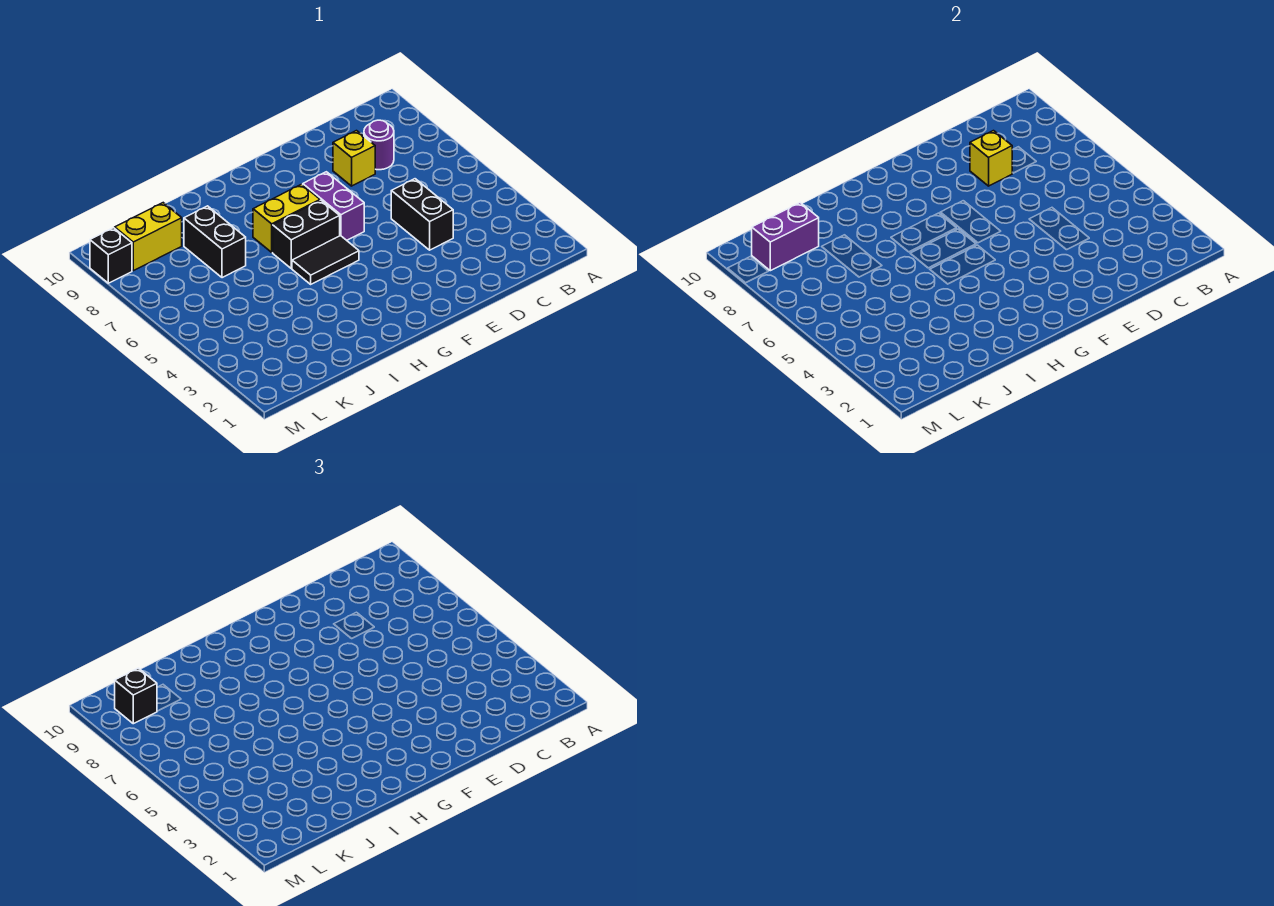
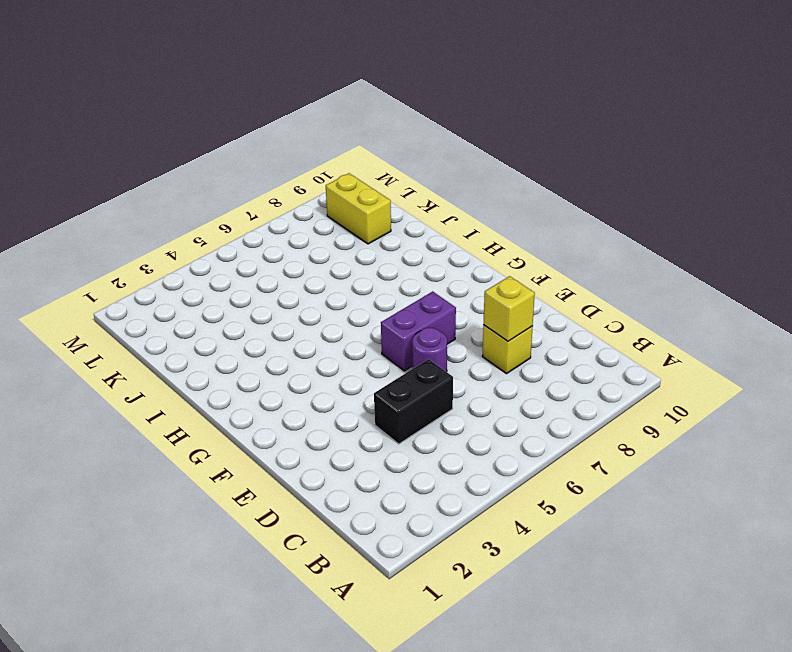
purple round brick E6 level 1 -> purple round brick C8 level 1
none -> black tile G5:H5 level 1
none -> black brick G6:H6 level 1
none -> yellow brick G7:H7 level 1

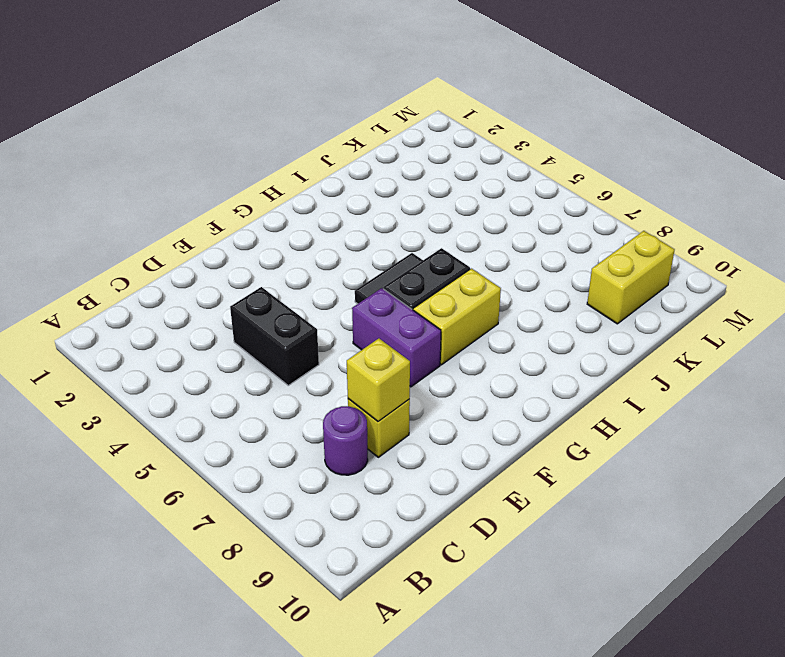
none -> black brick J7:J8 level 1
none -> black brick M9 level 1
none -> purple brick K9:L9 level 2

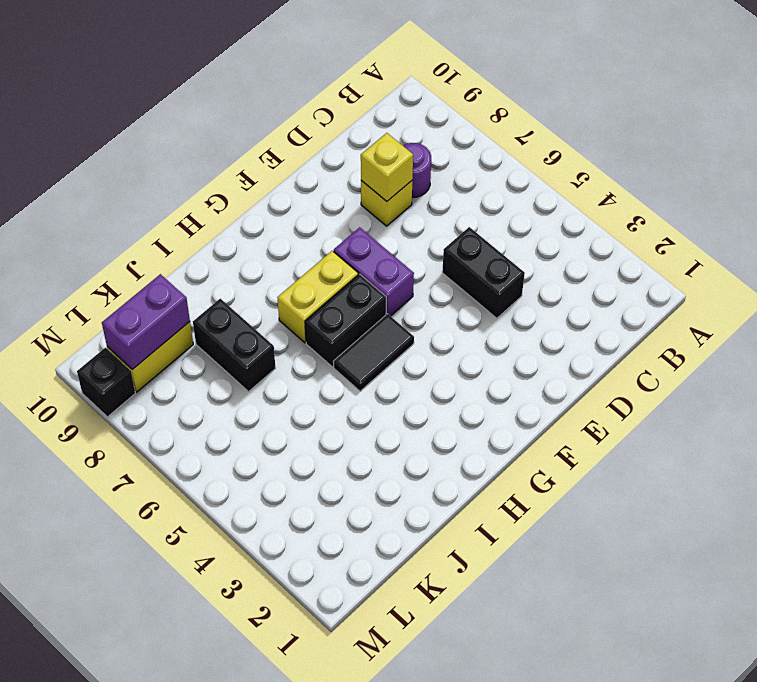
none -> black brick L9 level 3

